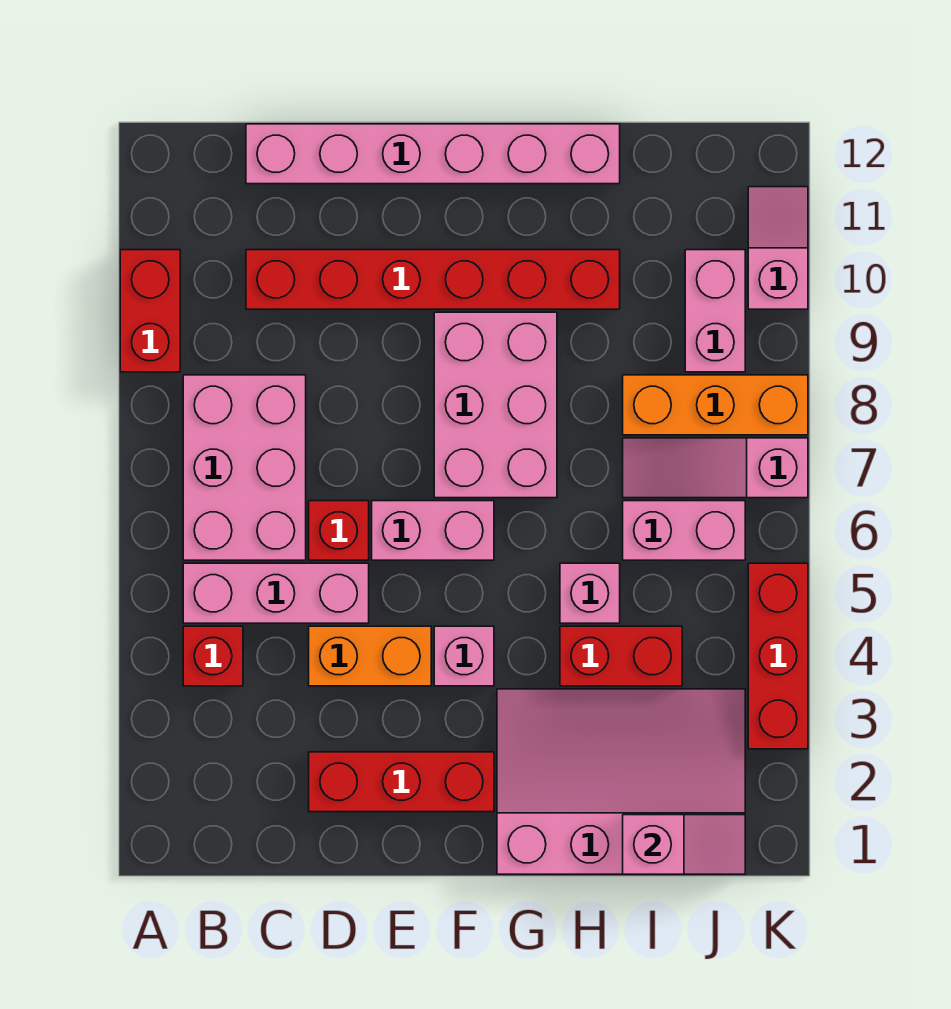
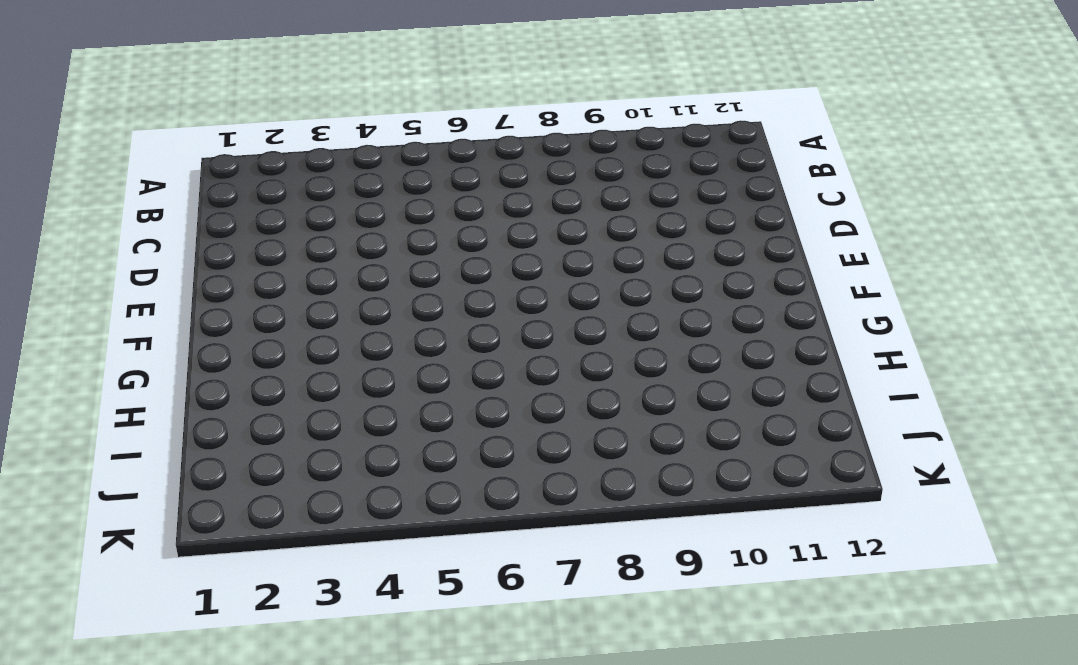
none -> red brick A9:A10 level 1
none -> red brick B4 level 1
none -> pink brick B5:D5 level 1

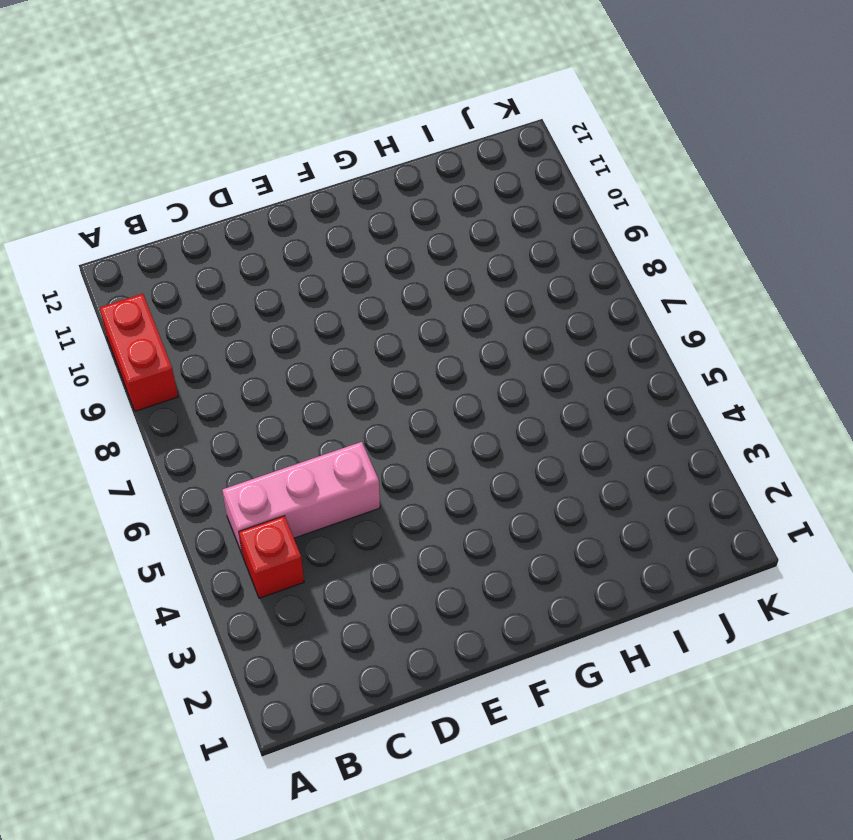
none -> pink brick B6:C8 level 1
none -> red brick C10:H10 level 1
none -> pink brick C12:H12 level 1

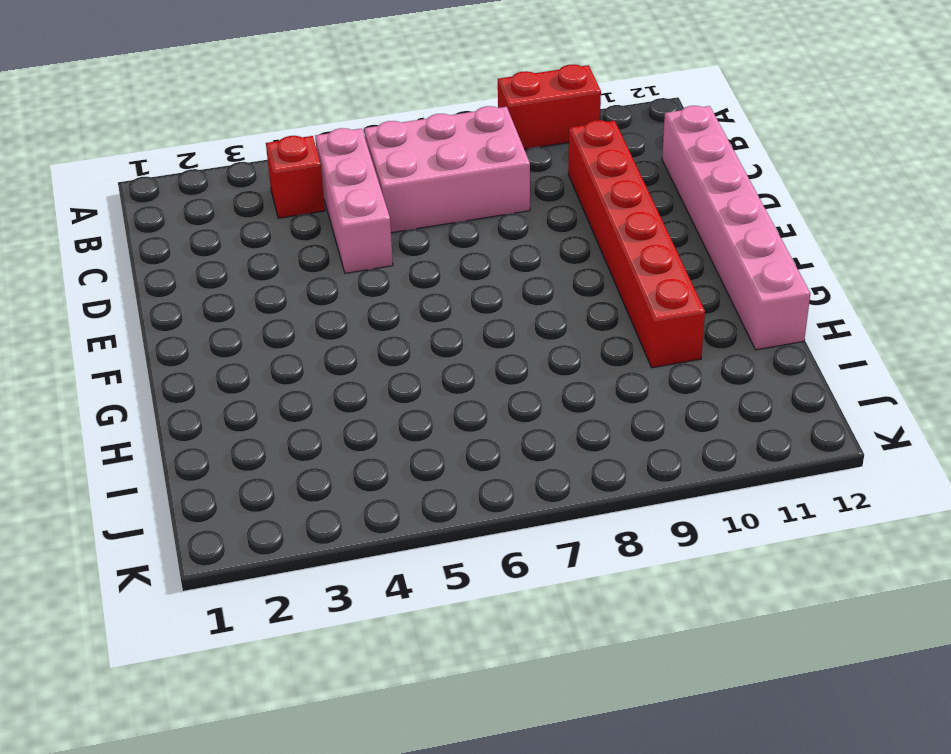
none -> red brick D2:F2 level 1
none -> orange brick D4:E4 level 1
none -> red brick D6 level 1

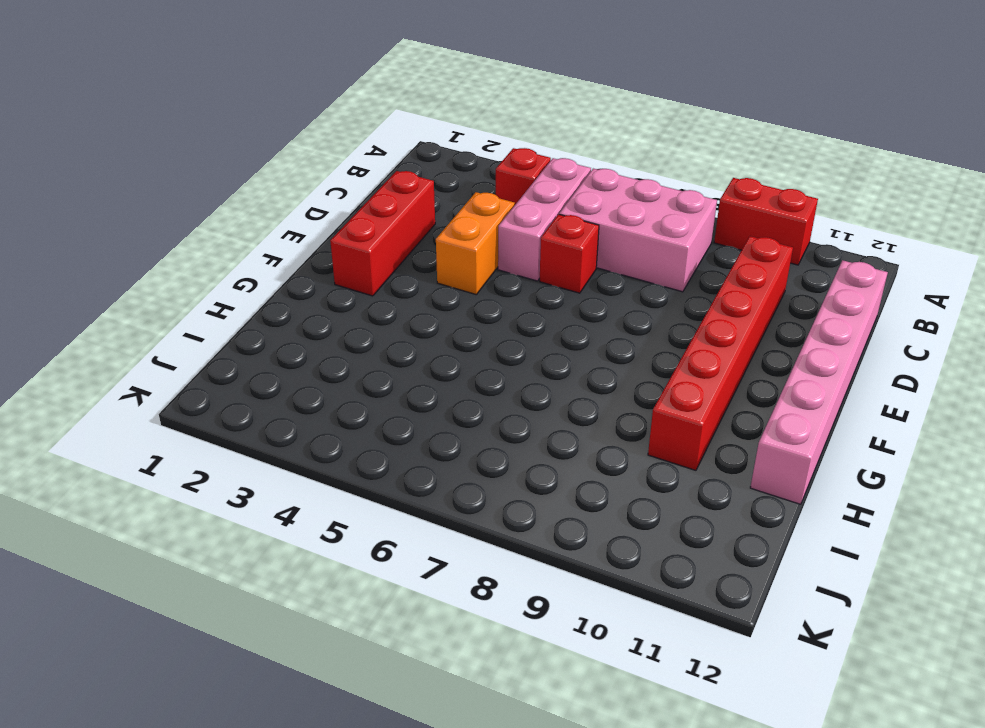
none -> pink brick E6:F6 level 1
none -> pink brick F4 level 1
none -> pink brick F7:G9 level 1

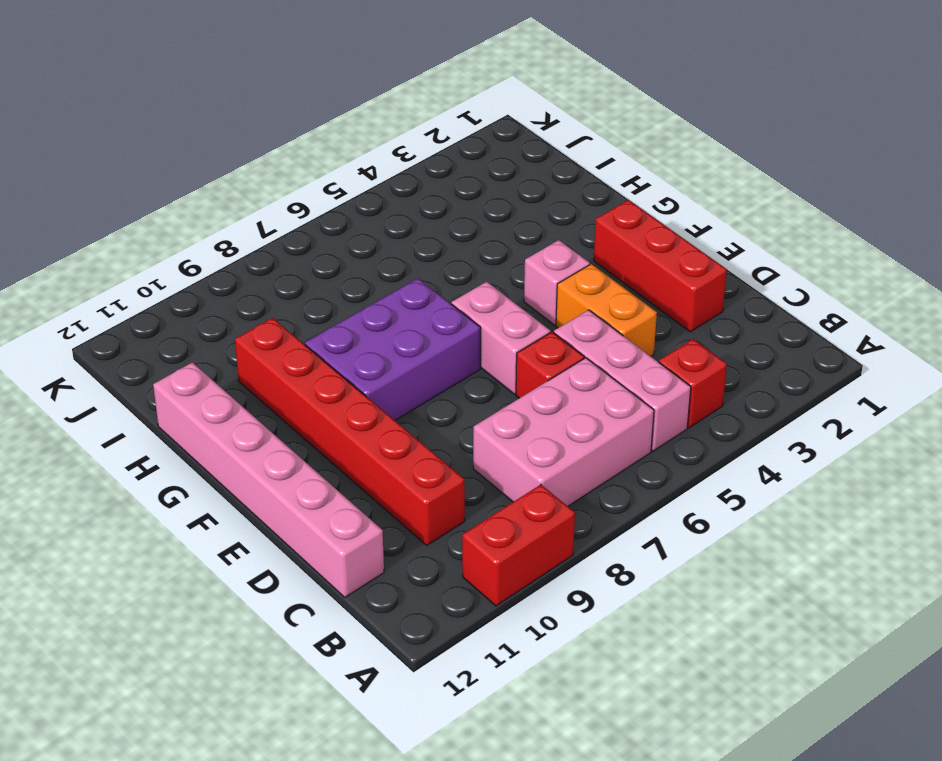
purple brick F7:G9 level 1 -> pink brick F7:G9 level 1
none -> pink slope G1:J3 level 1 top 1
none -> red brick H4:I4 level 1
none -> pink brick H5 level 1

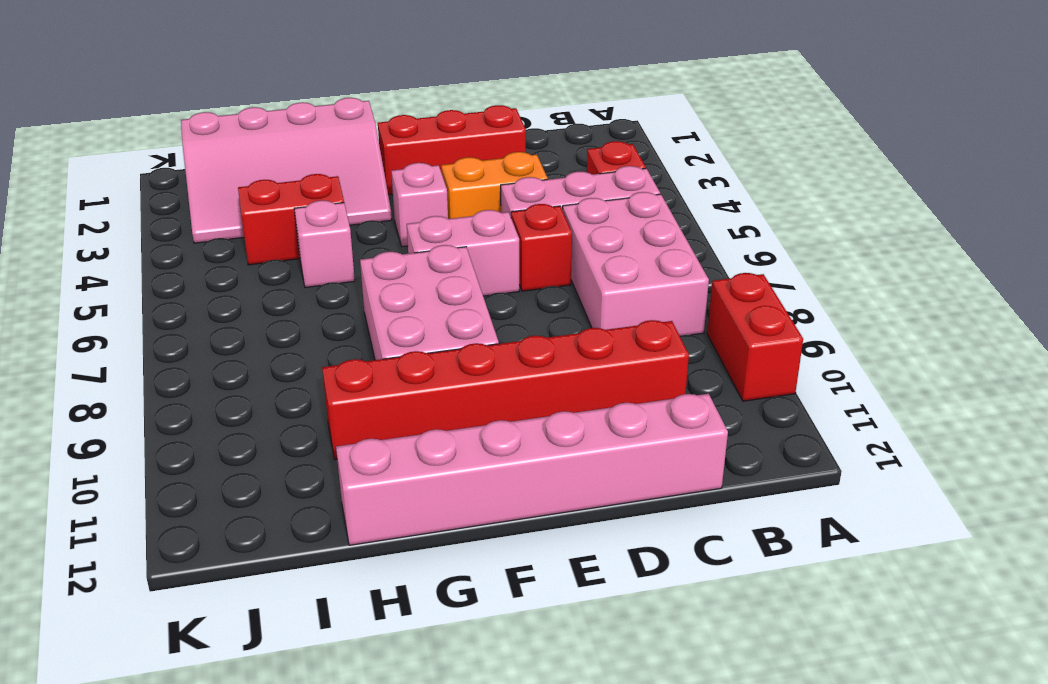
none -> pink brick I6:J6 level 1
none -> pink slope I7:K7 level 1 top K
none -> orange brick I8:K8 level 1

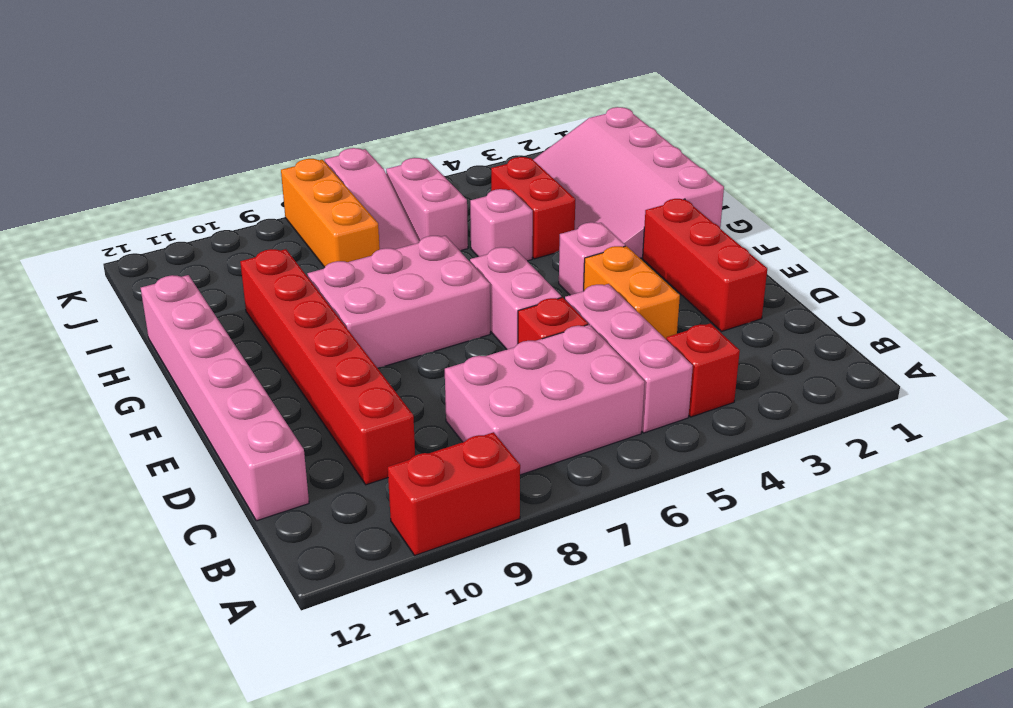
none -> pink brick J9:J10 level 1
none -> red brick K3:K5 level 1
none -> pink slope K10:K11 level 1 top 10

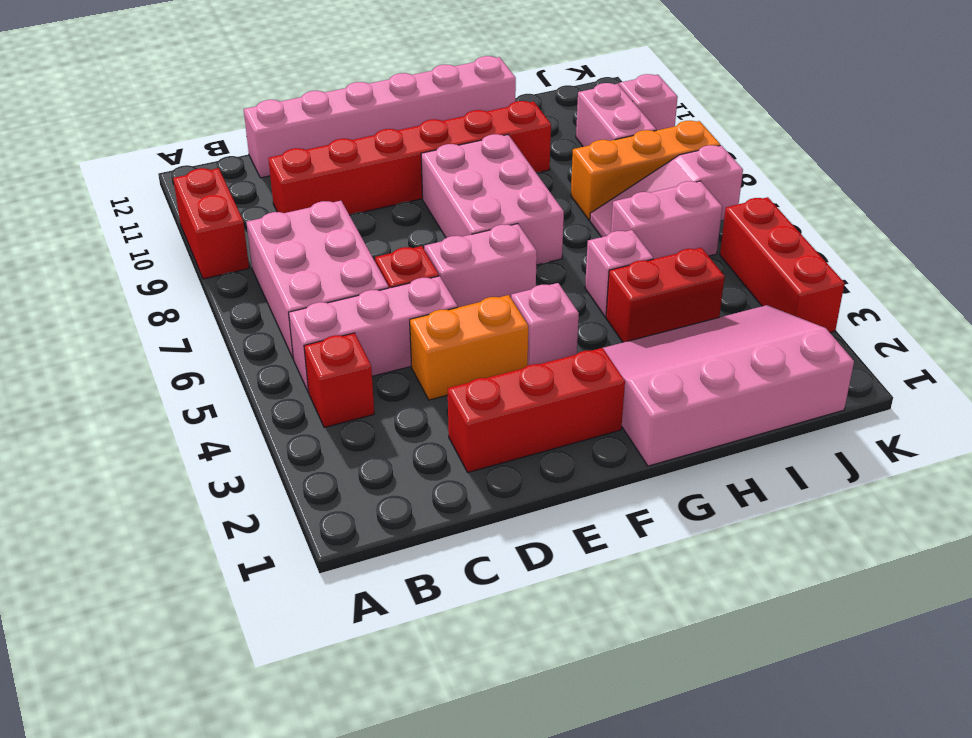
none -> pink slope I1:J1 level 2 top I

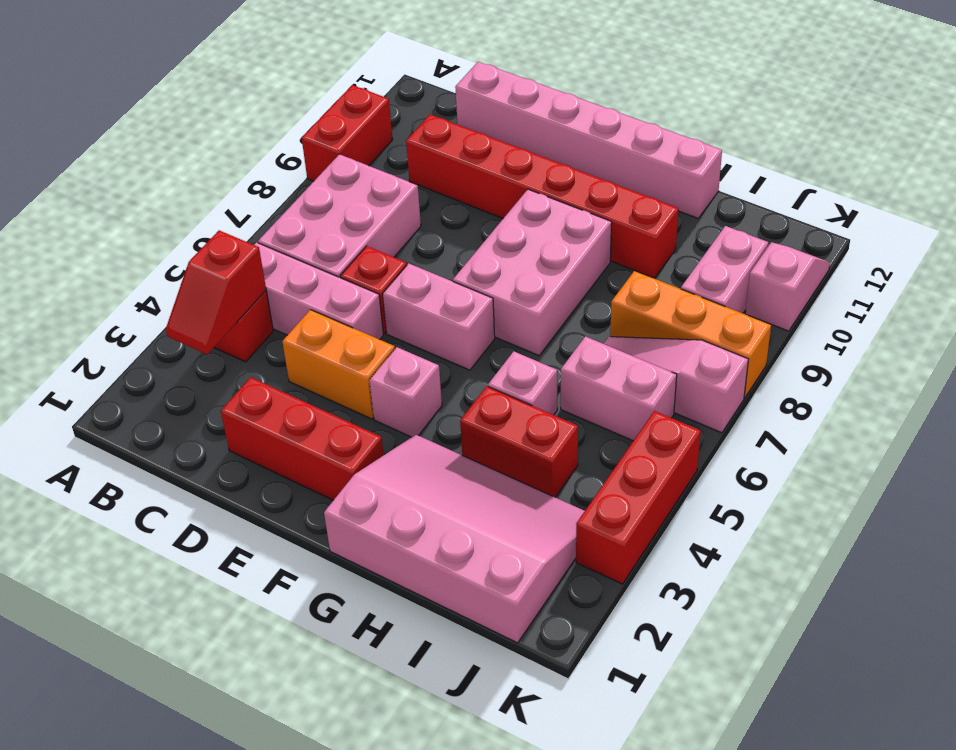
red slope B3:B4 level 2 top 4 -> none
none -> pink slope I1:J1 level 2 top I

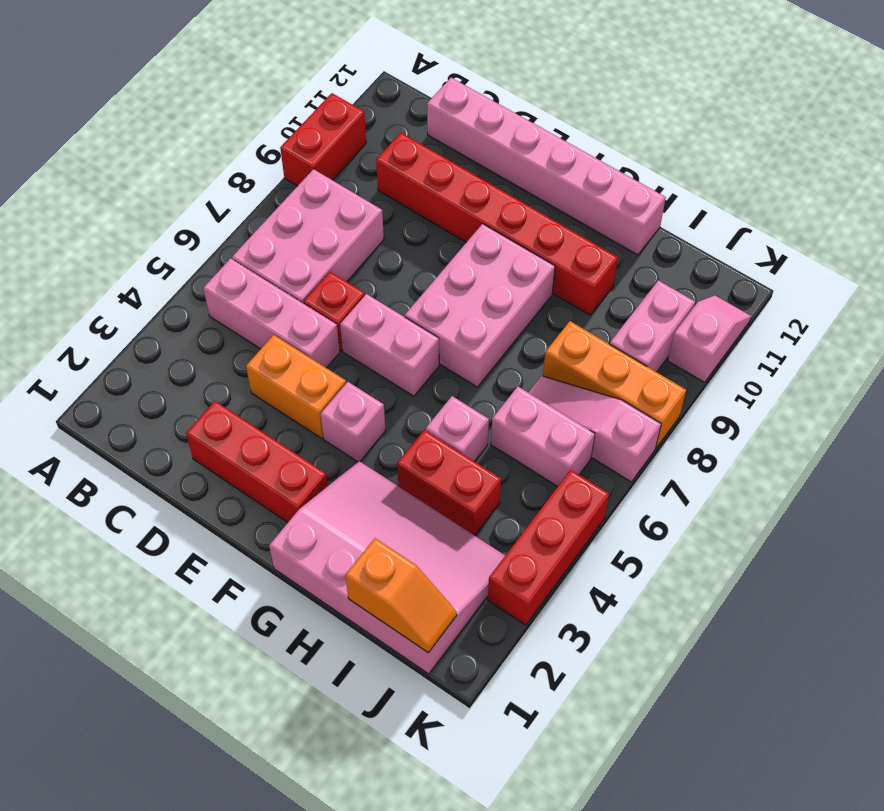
orange slope I1:J1 level 2 top I -> pink slope I1:J1 level 2 top I
none -> red brick B4 level 1

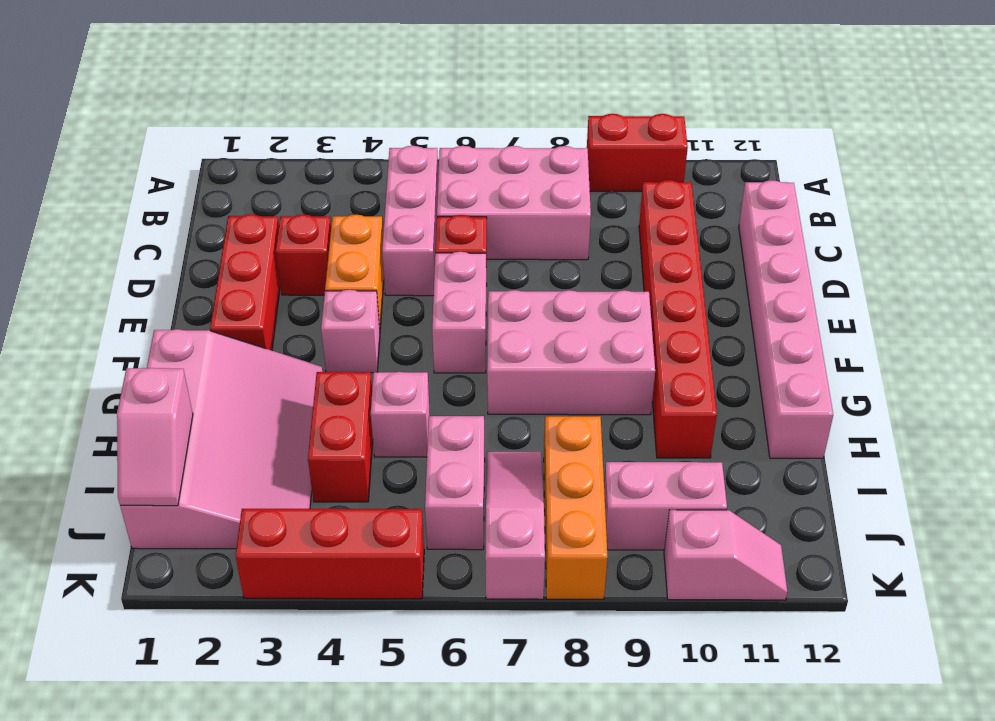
red brick D3 level 1 -> red brick B4 level 1

